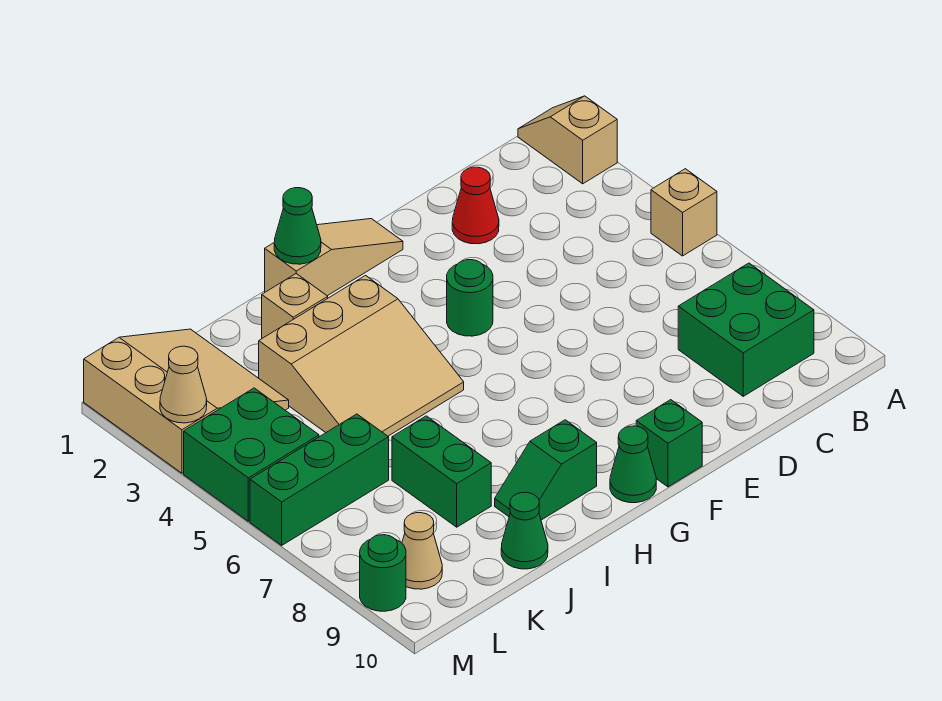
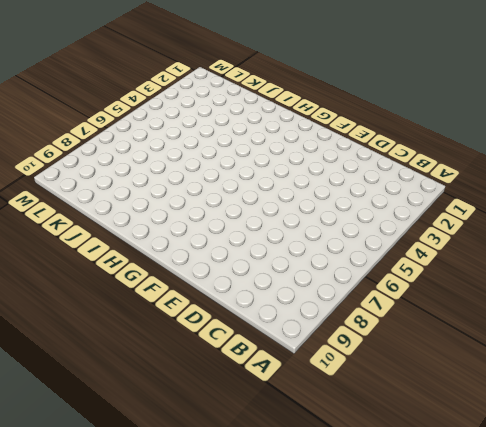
none -> tan slope A1:A2 level 1 top 2
none -> tan brick A5 level 1
none -> green brick B8:C9 level 1

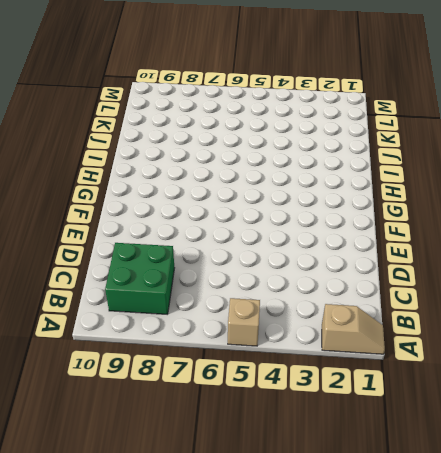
none -> red cone D2 level 1
none -> tan slope F1:H1 level 1 top H
none -> green round brick F4 level 1

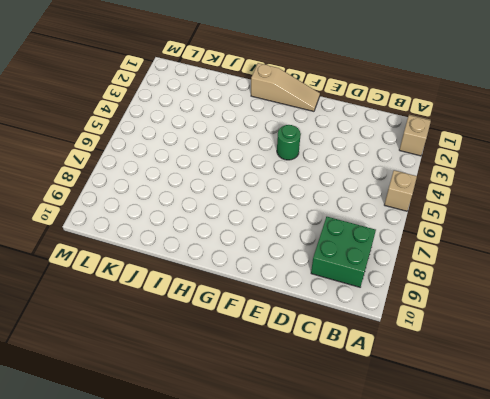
none -> red cone D2 level 1
none -> green brick F10 level 1
none -> green cone G10 level 1

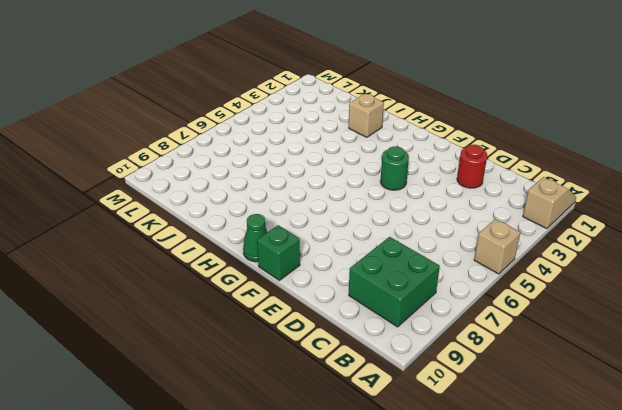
red round brick D2 level 1 -> red cone D2 level 1
none -> tan slope F1:H1 level 1 top H
none -> tan slope H3:J5 level 1 top 3
none -> green slope H9:I9 level 1 top H

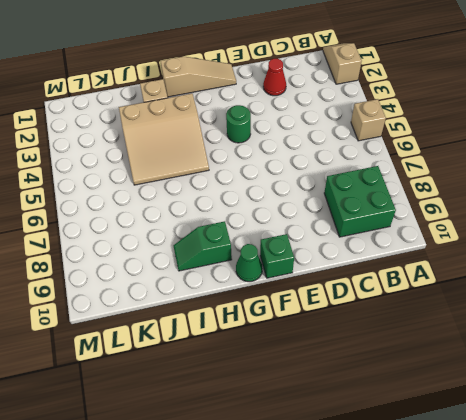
none -> green brick J7:J8 level 1
none -> green cone J10 level 1
none -> tan slope K1:M3 level 1 top M

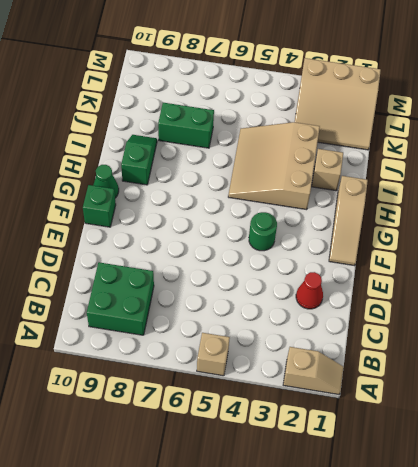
none -> green cone J10 level 1
none -> green brick K6:M6 level 1
none -> green brick L4:M5 level 1

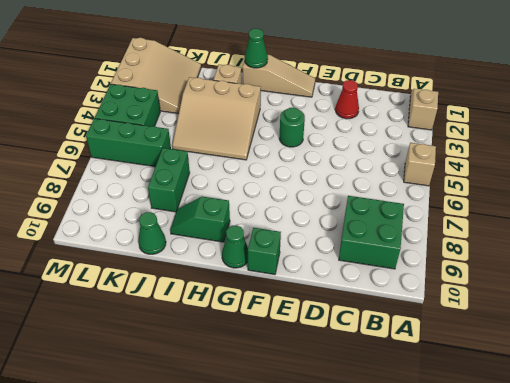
none -> tan cone L9 level 1
none -> green round brick M9 level 1
none -> tan cone M3 level 2

